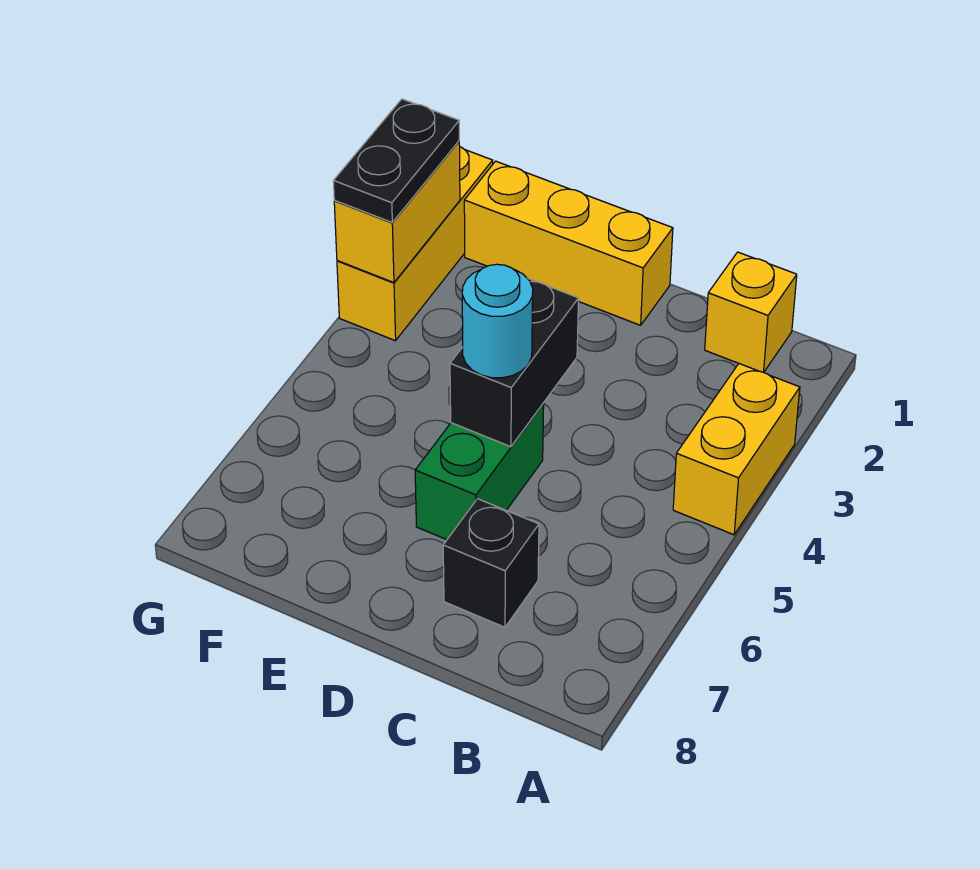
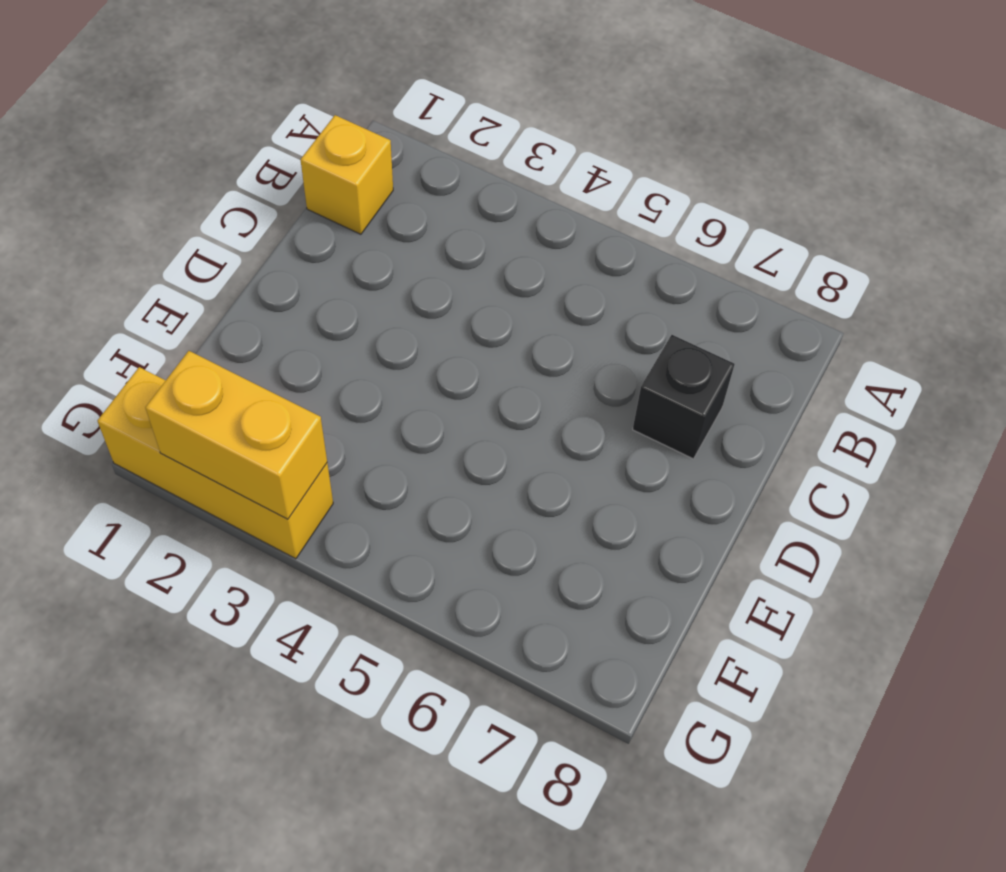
none -> yellow brick A3:A4 level 1
none -> yellow brick D1:F1 level 1

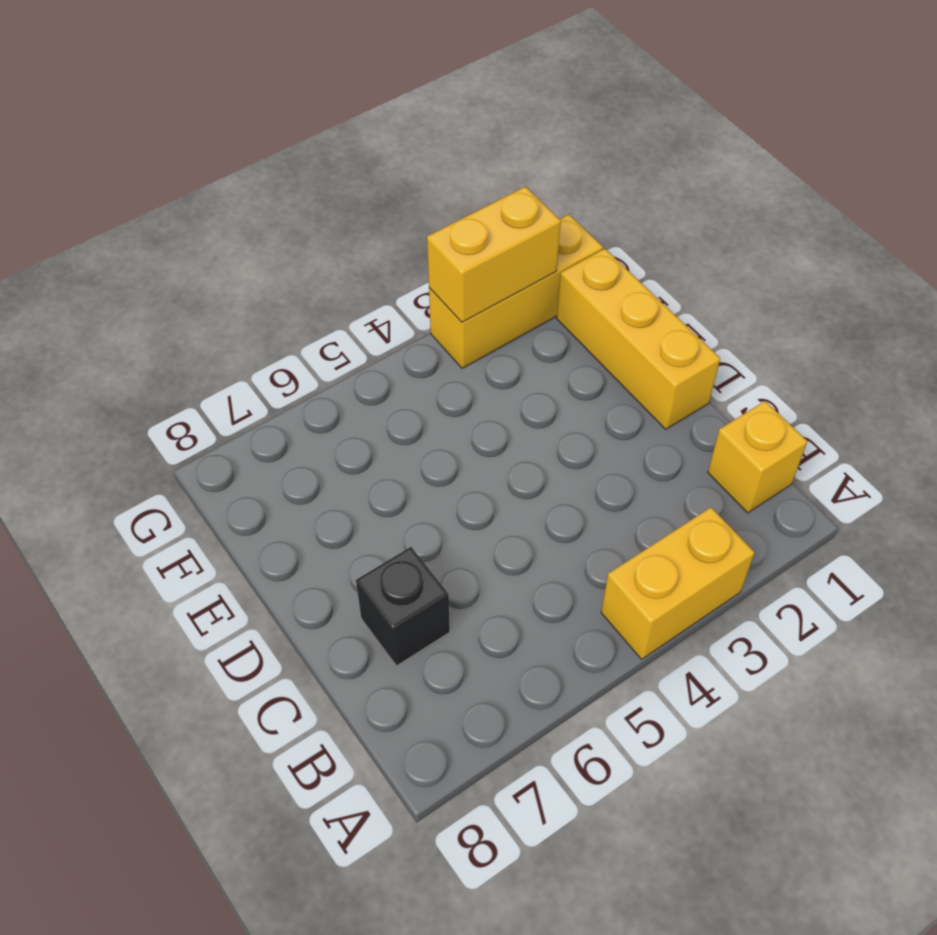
none -> green brick D5:D6 level 1
none -> black brick D4:D5 level 2

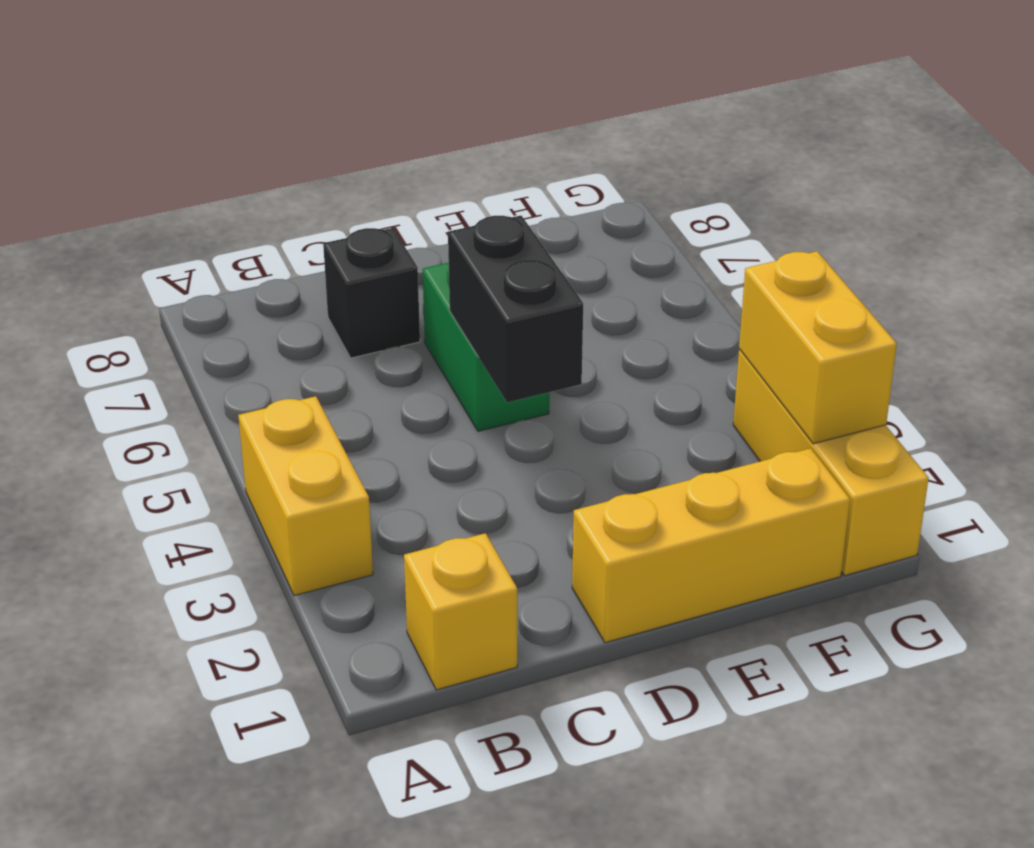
none -> cyan round brick D5 level 3
none -> black plate G2:G3 level 3

